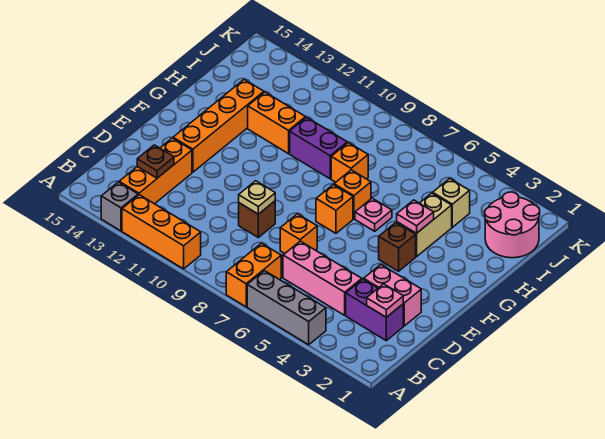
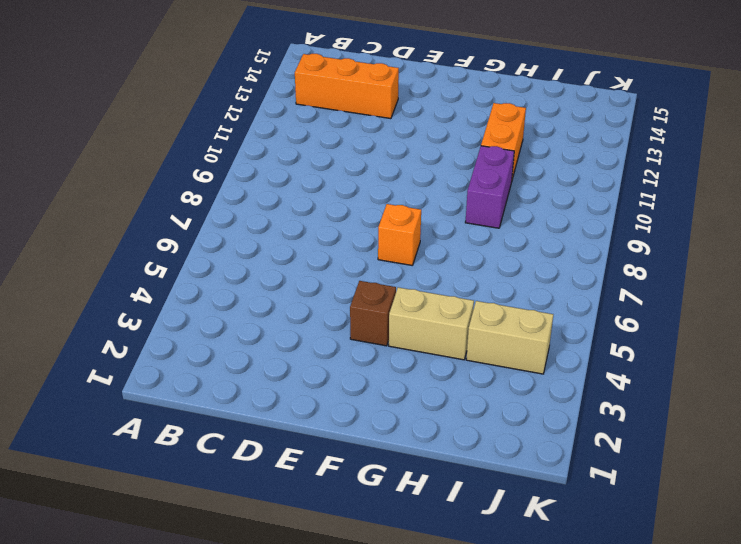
tan brick I4:J4 level 1 -> tan brick I4 level 1
none -> grey brick A4:A6 level 1
none -> orange brick A7:B7 level 1
none -> orange brick A10:A12 level 1

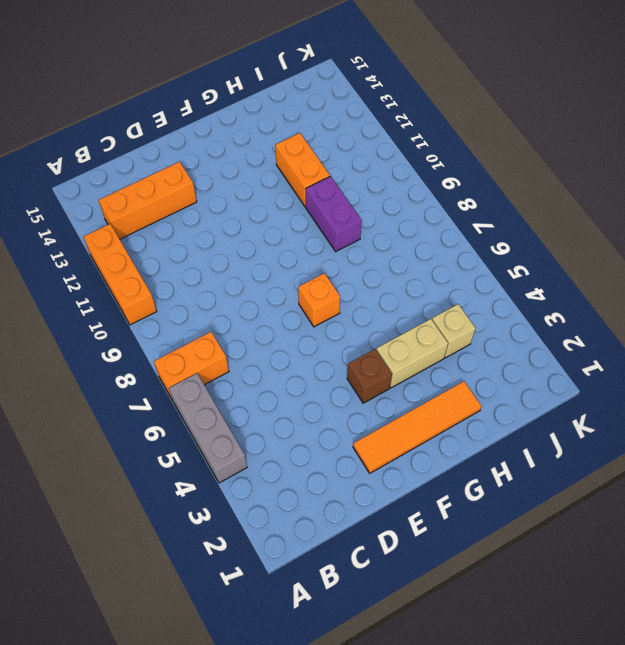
orange tile E2:H2 level 1 -> none
none -> grey brick A13 level 1
none -> purple brick C2:C3 level 1
none -> pink brick C4:C6 level 1

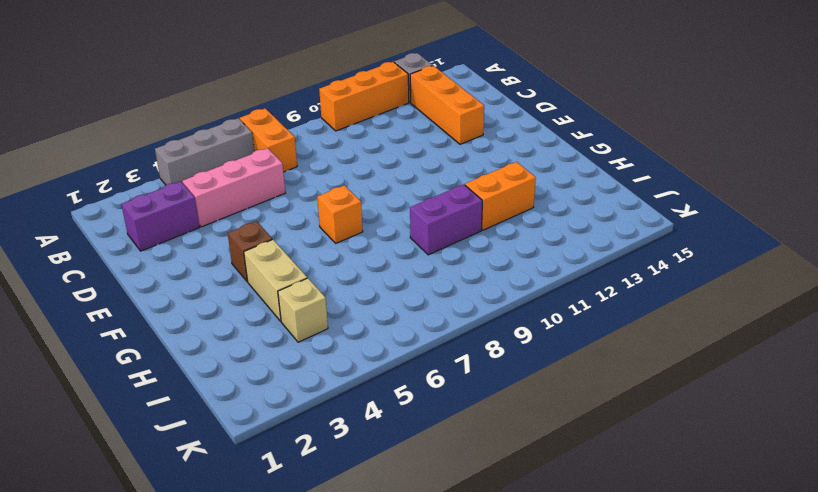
none -> pink brick D2:D3 level 1
none -> orange brick D7 level 1
none -> brown brick D9 level 1

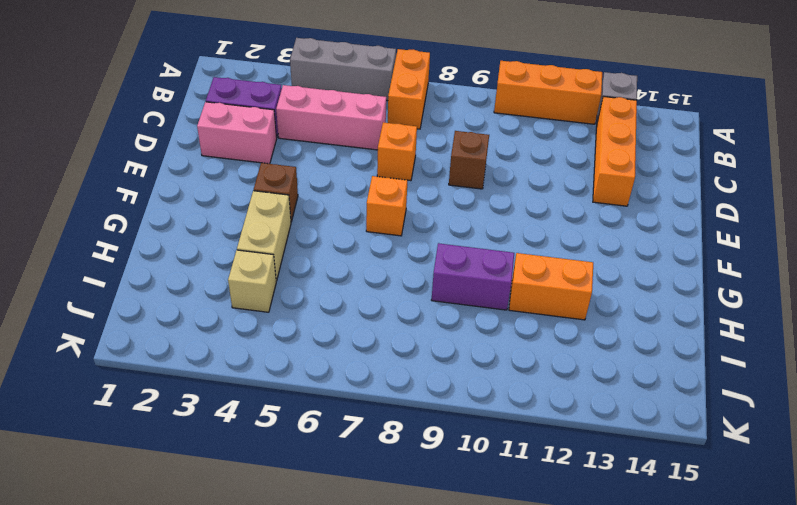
none -> orange brick E13:H13 level 1
none -> pink plate G6 level 1
none -> orange brick G7 level 1

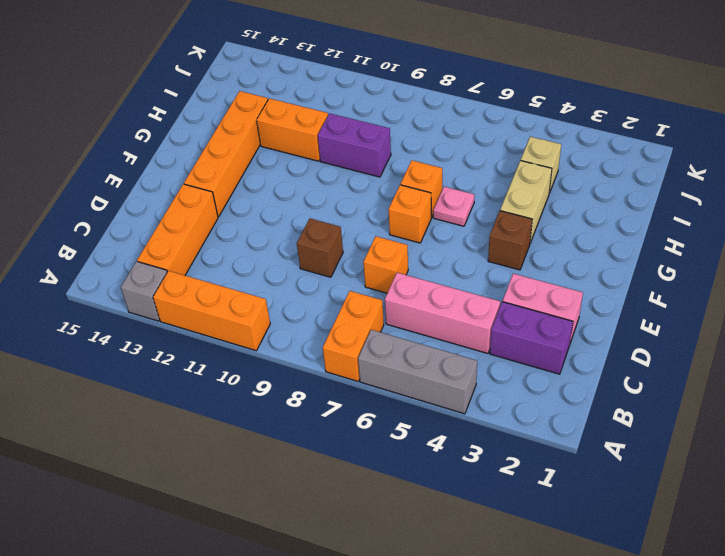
none -> orange brick H8 level 1
none -> pink round brick I1:J2 level 1
none -> pink plate C2 level 2

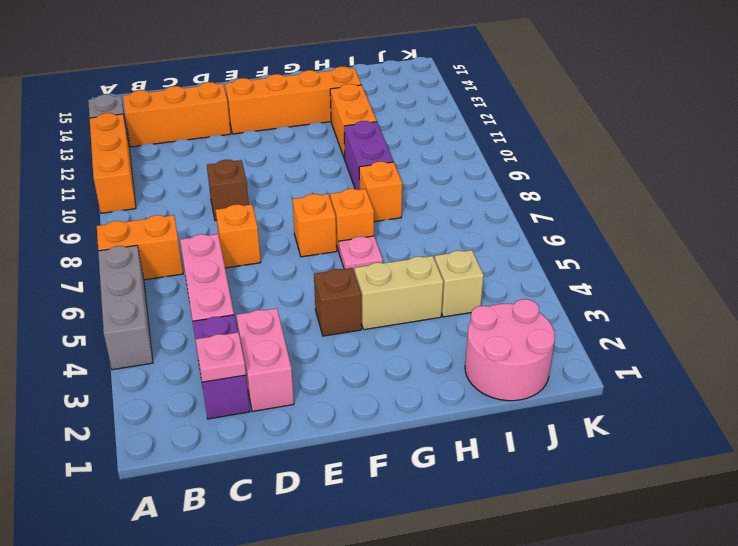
none -> brown plate C13 level 2
none -> tan plate D9 level 2
none -> pink plate G4 level 2

